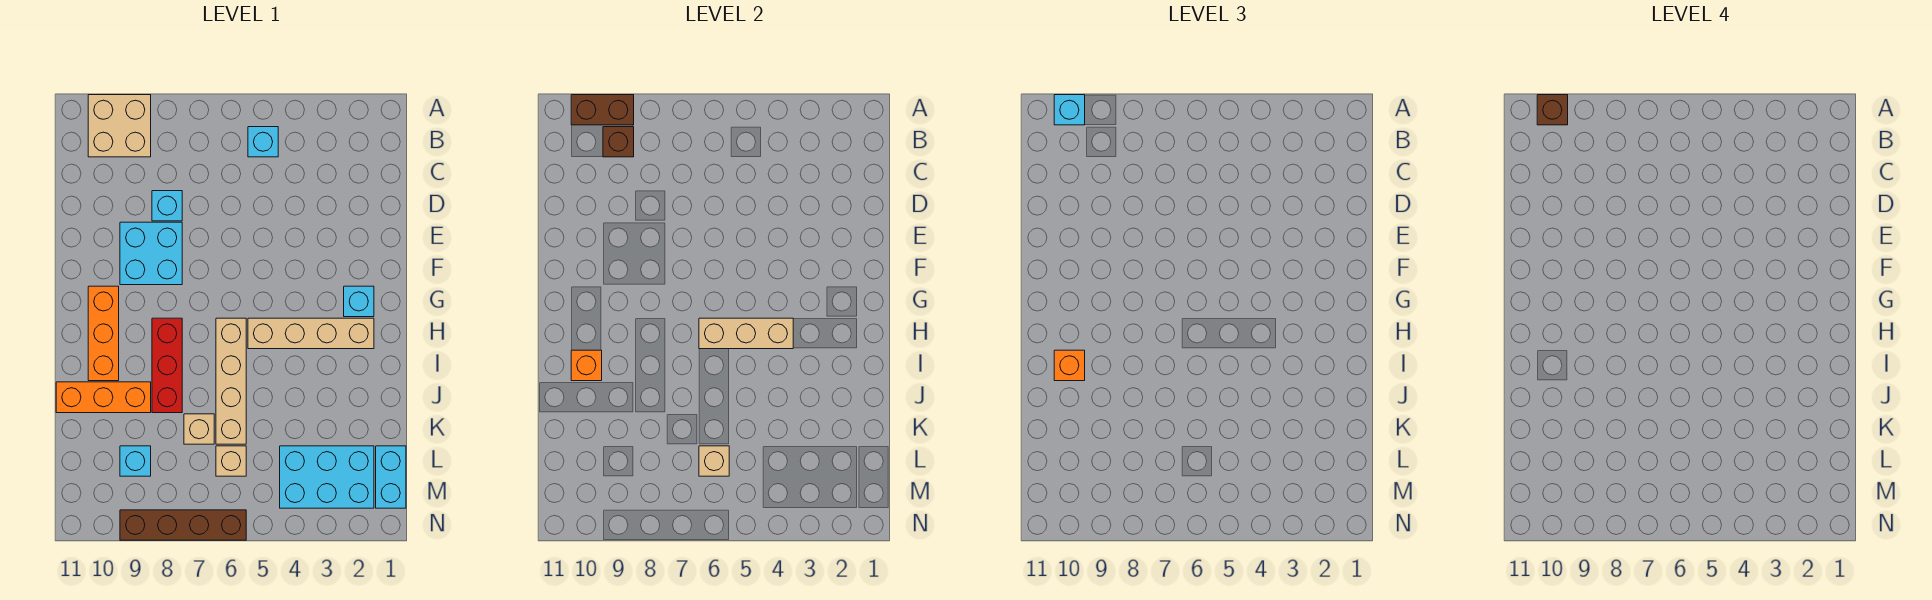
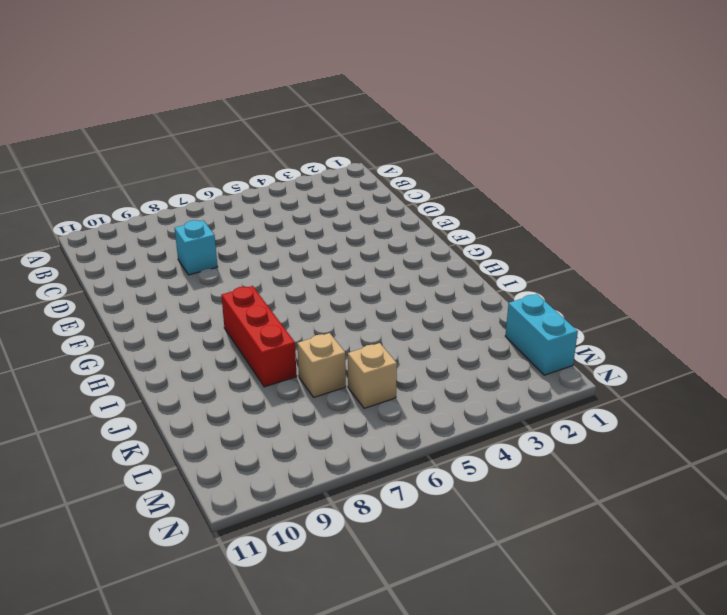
none -> tan brick A9:B10 level 1
none -> cyan brick B5 level 1
none -> cyan brick E8:F9 level 1

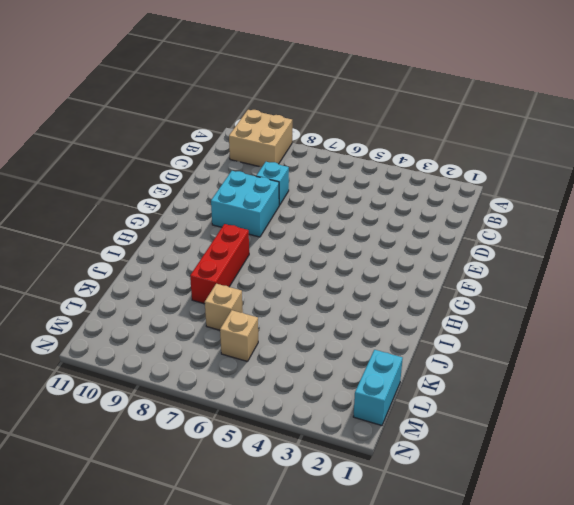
none -> cyan brick B5 level 1
none -> cyan brick G2 level 1
none -> orange brick G10:I10 level 1

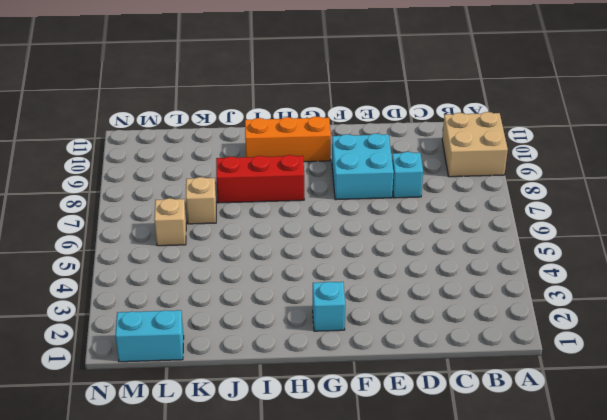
none -> cyan brick B5 level 1
none -> tan brick H2:H5 level 1
none -> tan brick H6:K6 level 1

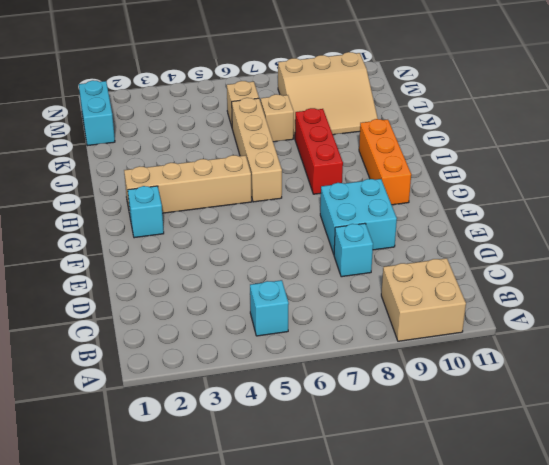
tan slope K8:M10 level 1 top M -> cyan brick L9 level 1
none -> orange brick J9:J11 level 1
none -> cyan brick L2:M4 level 1
none -> brown brick N6:N9 level 1

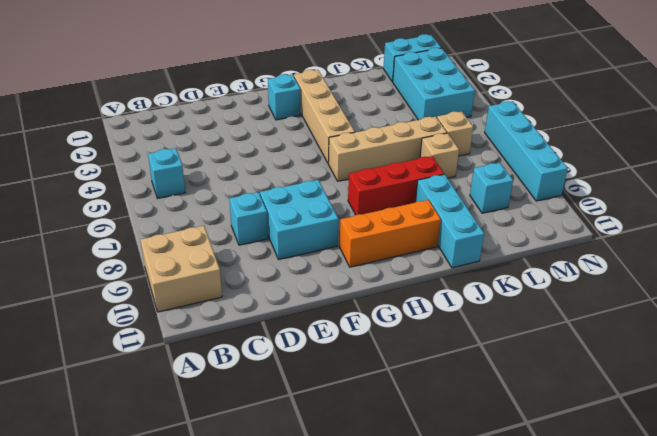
cyan brick J9:J11 level 1 -> orange brick J9:J11 level 1
cyan brick N6:N9 level 1 -> brown brick N6:N9 level 1
none -> brown brick A9:A10 level 2
none -> brown brick B9 level 2
none -> tan brick H4:H6 level 2

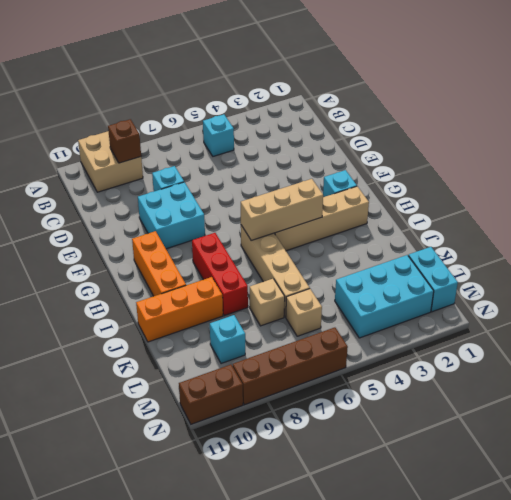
brown brick N10:N11 level 1 -> brown brick A9:A10 level 2
none -> orange brick I10 level 2
none -> tan brick L6 level 2
none -> cyan brick A10 level 3

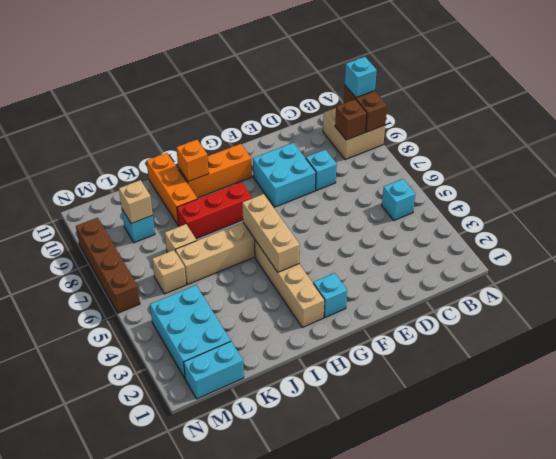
tan brick L9 level 2 -> tan brick L6 level 2
none -> orange brick I10 level 3
none -> brown brick A10 level 4

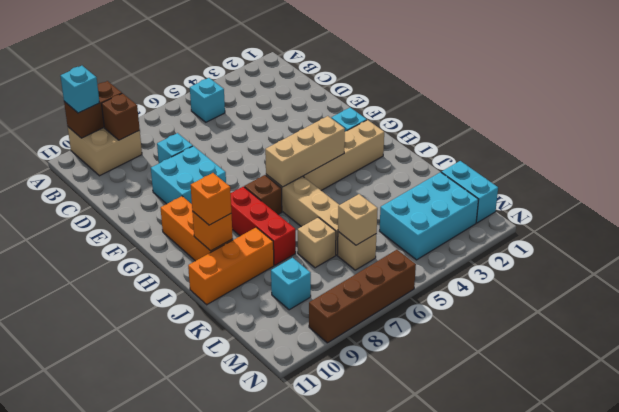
brown brick H7 level 1 -> brown brick A10 level 4

